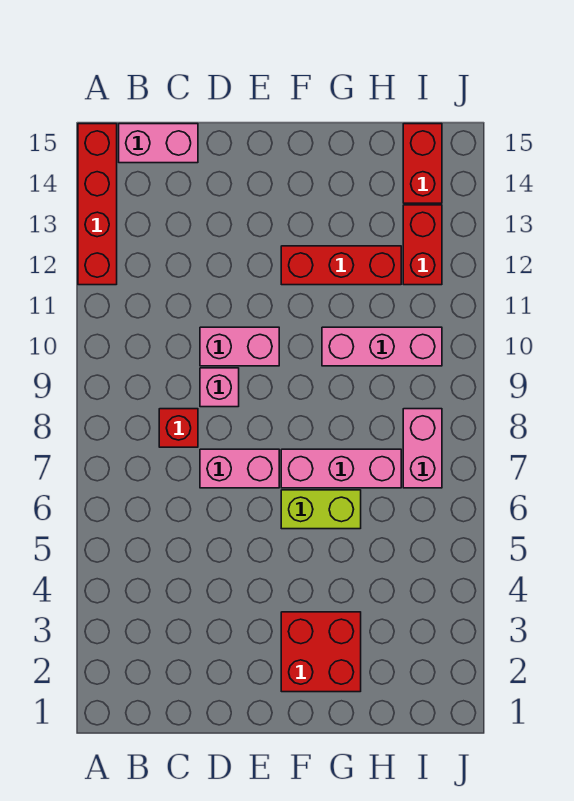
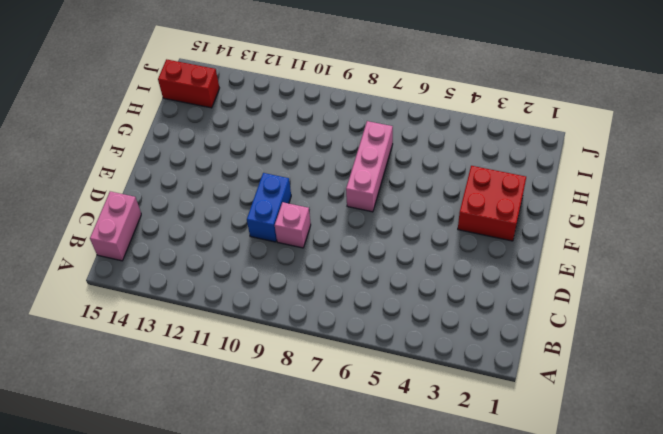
blue brick D10:E10 level 1 -> pink brick D10:E10 level 1
none -> red brick A12:A15 level 1
none -> red brick C8 level 1
none -> pink brick D7:E7 level 1

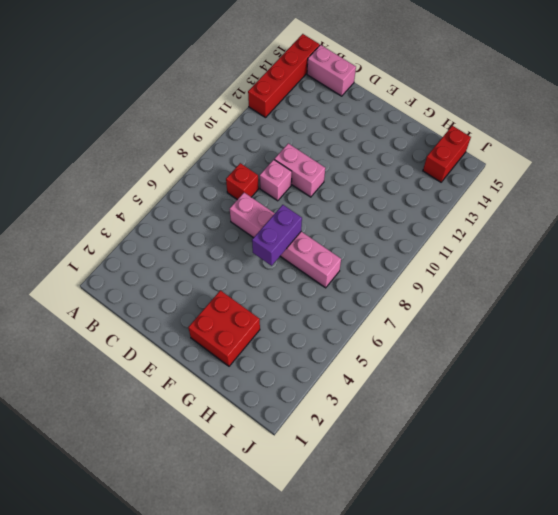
purple brick F6:F7 level 2 -> none
none -> lime brick F6:G6 level 1
none -> red brick F12:H12 level 1
none -> pink brick G10:I10 level 1

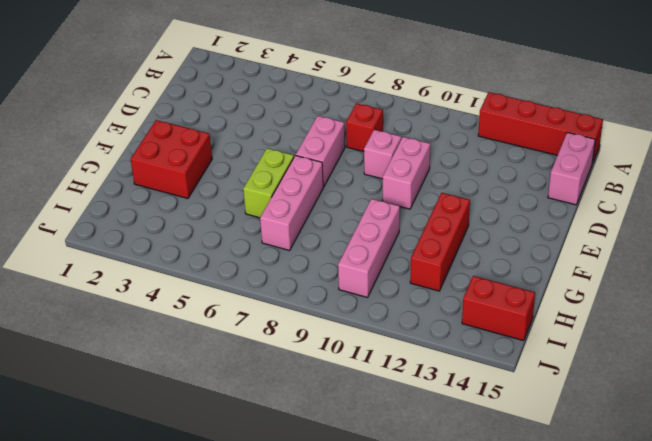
none -> pink brick I7:I8 level 1
none -> red brick I12:I13 level 1

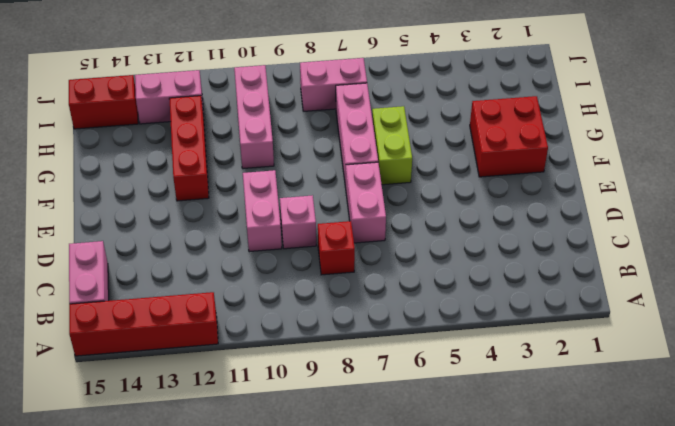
pink brick I12:I13 level 1 -> red brick I12:I13 level 1

